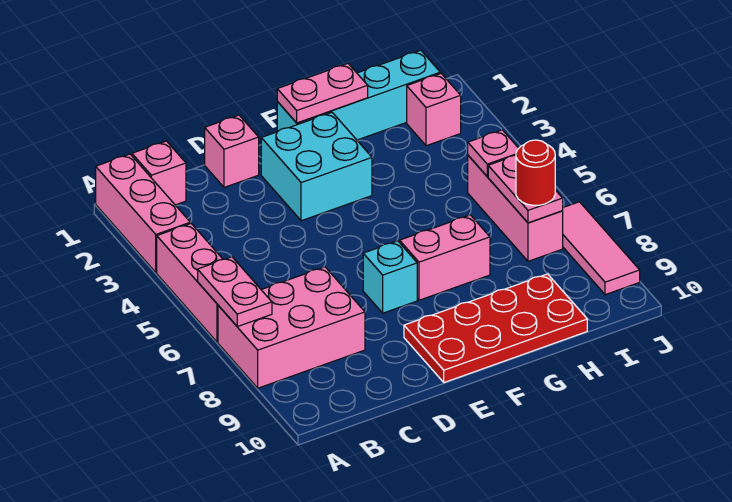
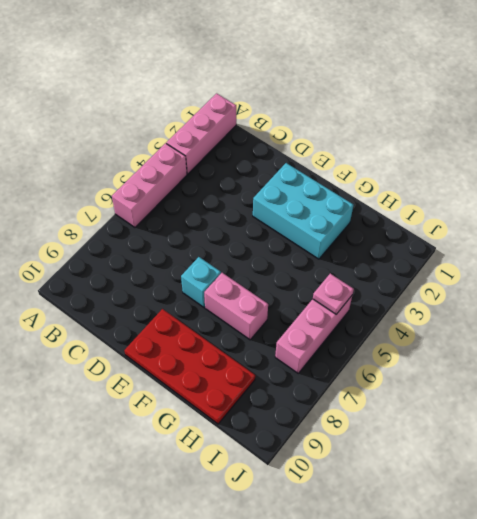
cyan brick E2:G3 level 1 -> cyan brick E2:F3 level 1
none -> pink brick A7:C8 level 1
none -> pink brick B1 level 1
none -> pink brick D1 level 1

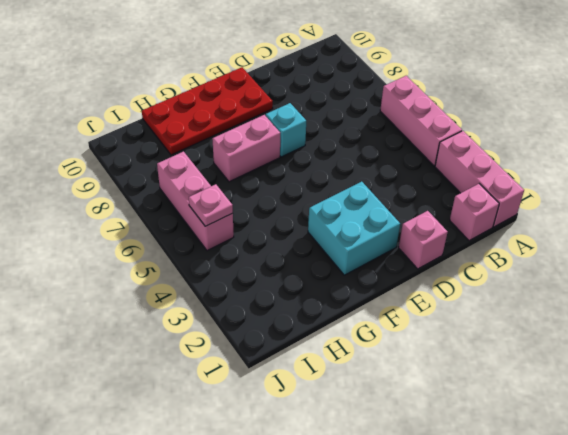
none -> pink brick A7:C8 level 1
none -> cyan brick F1:I1 level 1
none -> pink brick I2 level 1

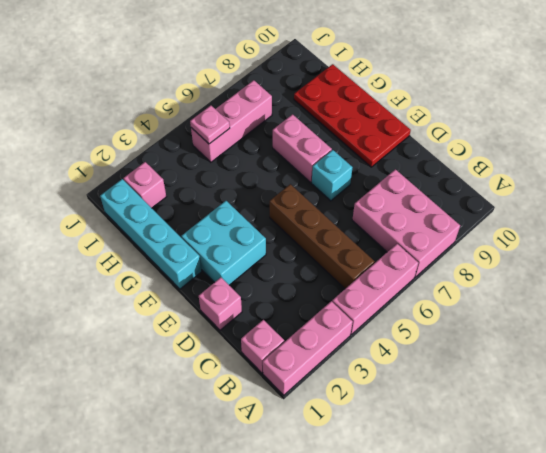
brown brick B5:E5 level 1 -> none
none -> pink tile J7:J9 level 1
none -> pink plate A6:A7 level 2
none -> pink plate F1:G1 level 2

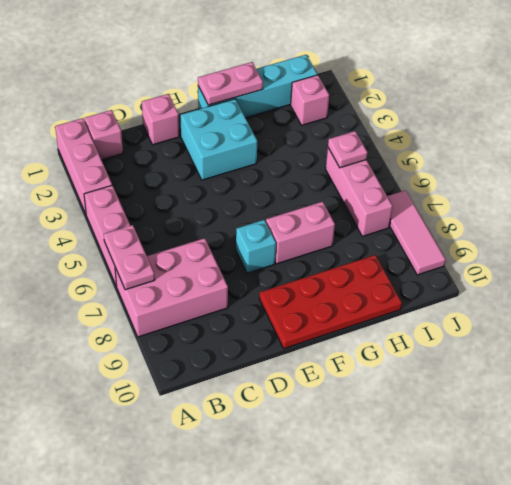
none -> pink plate I6:I7 level 2
none -> red round brick I7 level 3

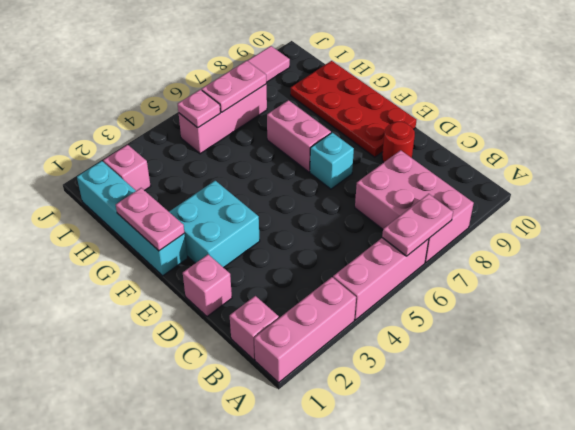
red round brick D9 level 1 -> red round brick I7 level 3

